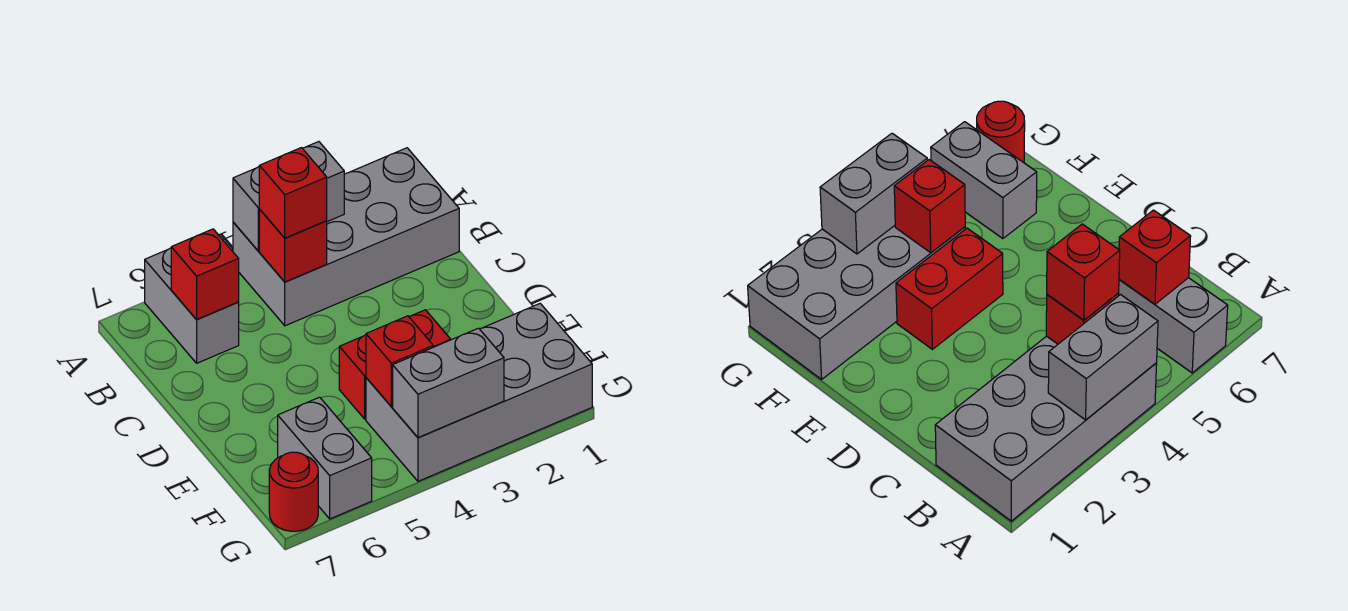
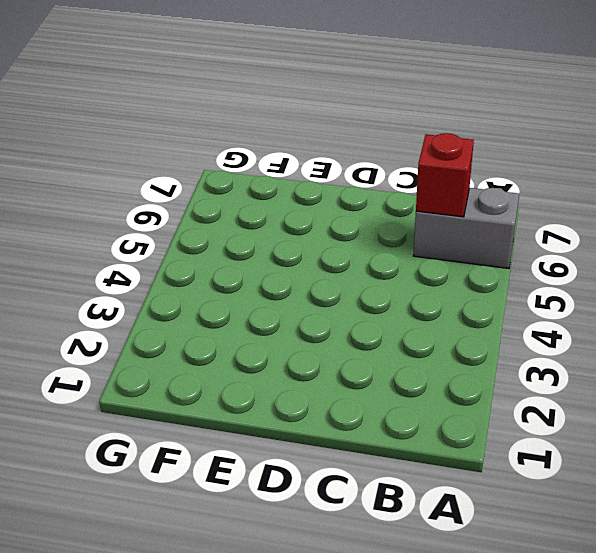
none -> grey brick A1:B4 level 1
none -> red brick E3:E4 level 1
none -> grey brick F1:G4 level 1

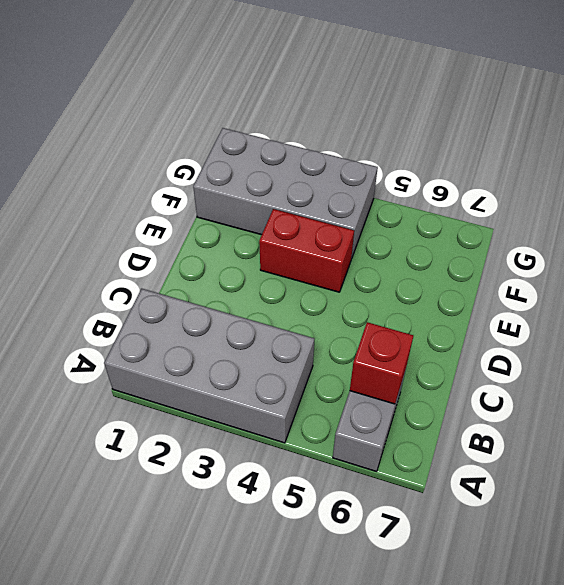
none -> grey brick F6:G6 level 1
none -> red round brick G7 level 1
none -> grey brick A3:A4 level 2

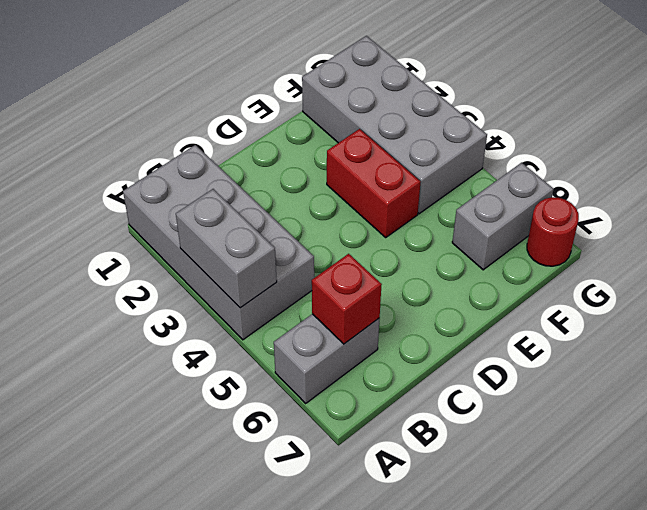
none -> red brick B4 level 2
none -> red brick F4 level 2
none -> grey brick G3:G4 level 2

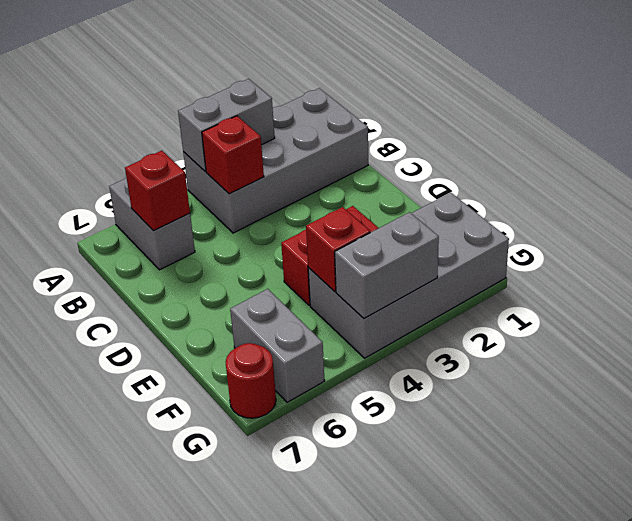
none -> red brick B4 level 3

